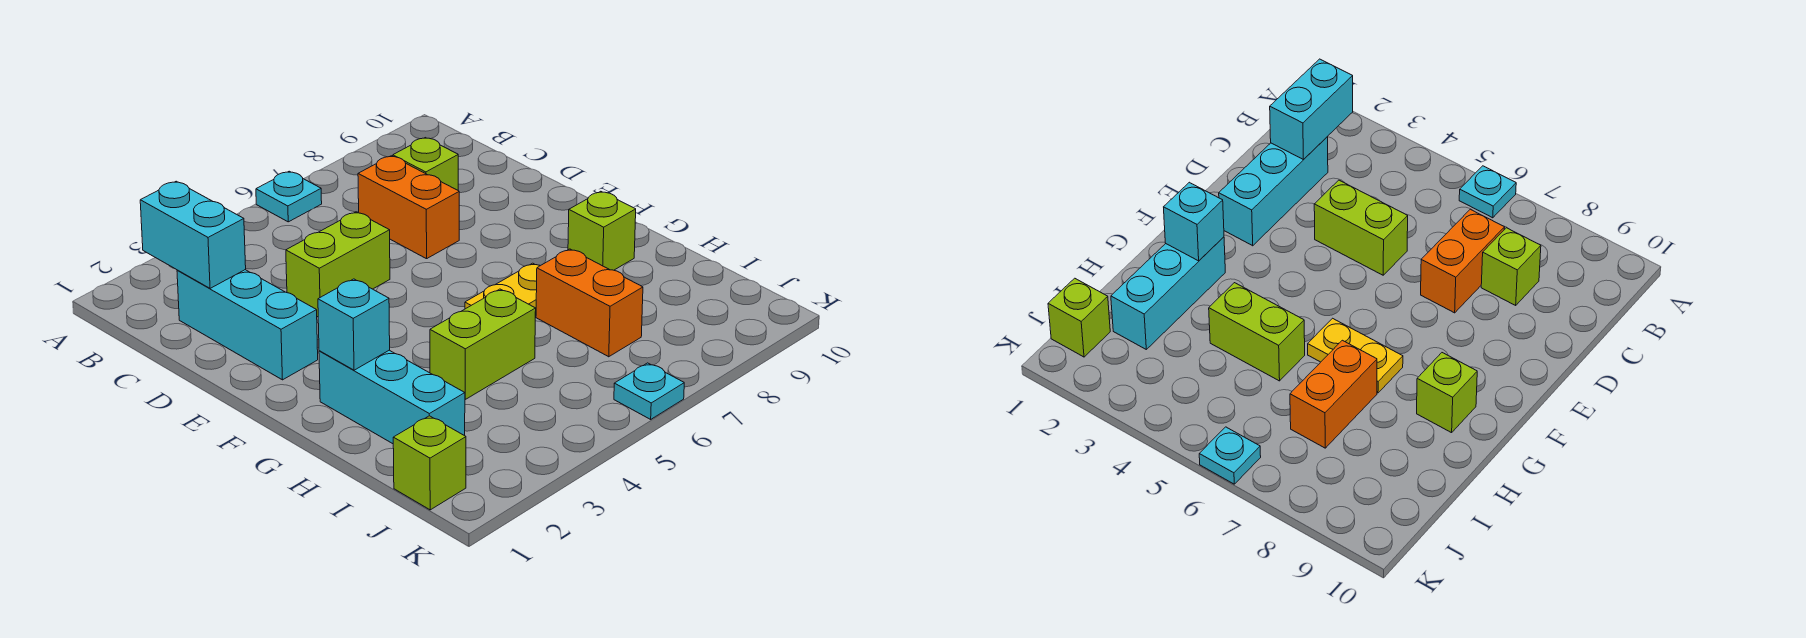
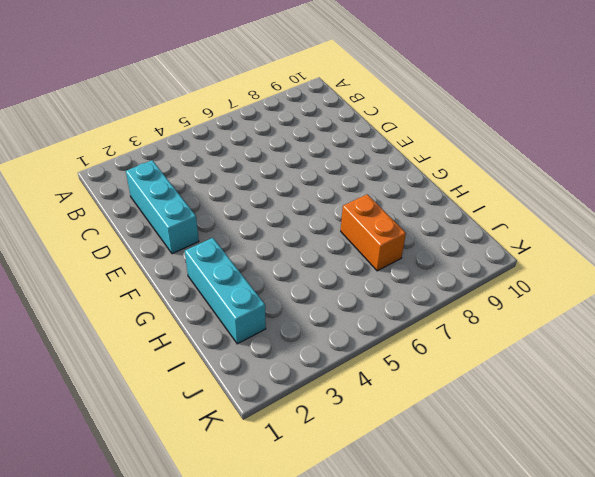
none -> cyan plate A6 level 1
none -> orange brick C7:D7 level 1
none -> lime brick C8 level 1

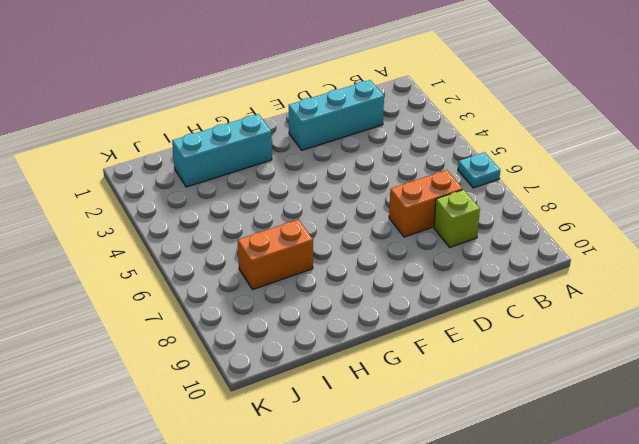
none -> lime brick D4:D5 level 1
none -> yellow plate G6:G7 level 1
none -> lime brick G9 level 1

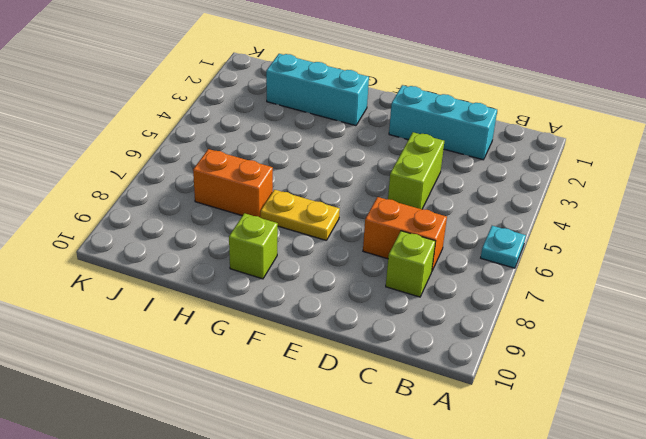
yellow plate F7:G7 level 1 -> yellow plate G6:G7 level 1
none -> lime brick H4:H5 level 1
none -> lime brick J1 level 1
none -> cyan plate K6 level 1

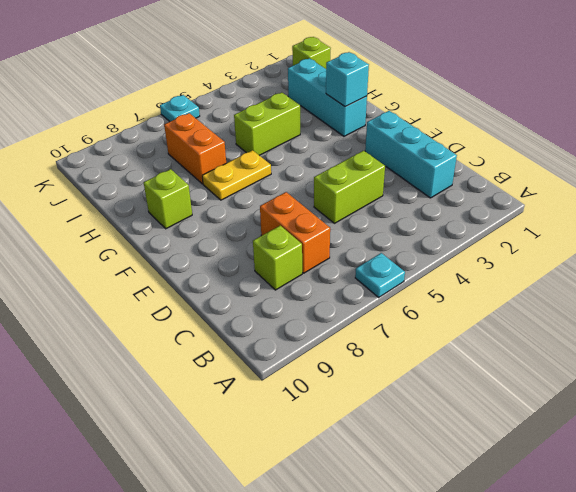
none -> cyan brick B2:C2 level 2

